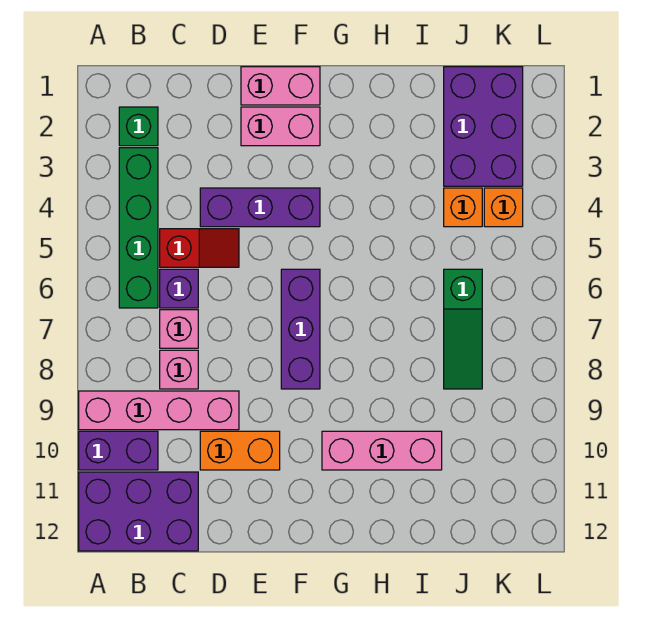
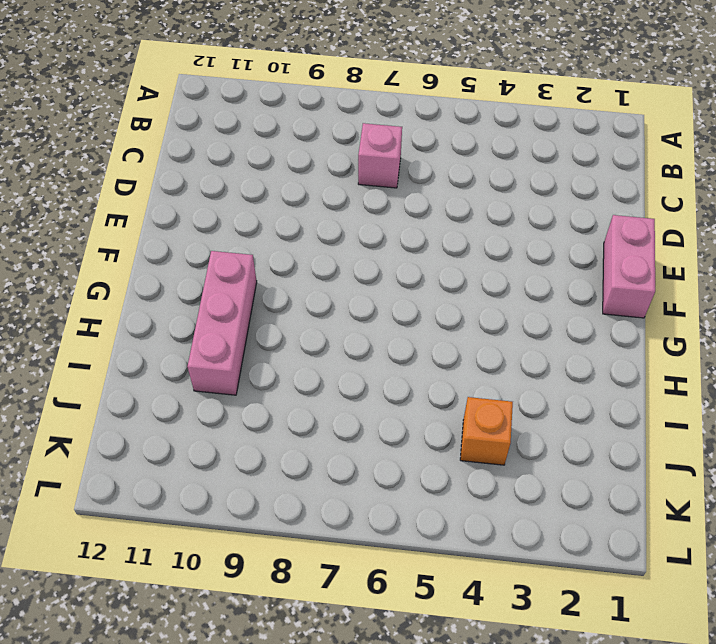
none -> pink brick A9:D9 level 1
none -> purple brick A10:B10 level 1
none -> purple brick A11:C12 level 1

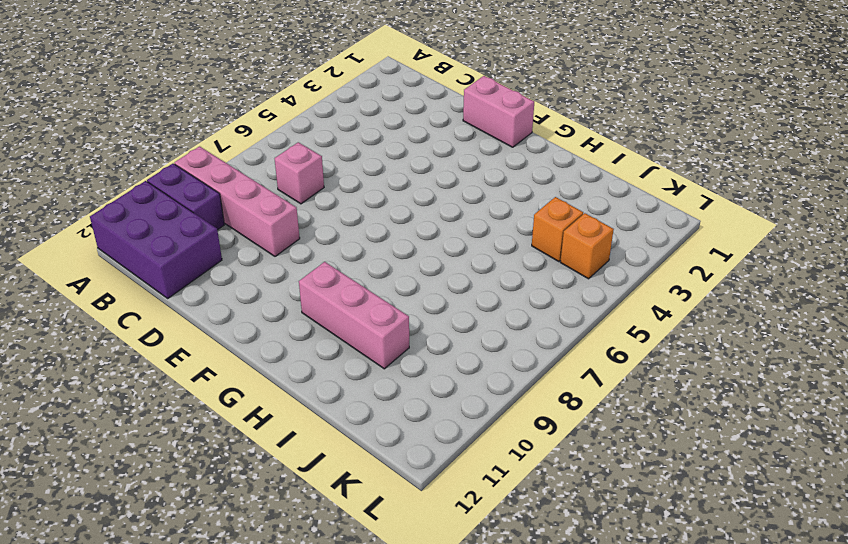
none -> green brick B2 level 1
none -> green brick B3:B6 level 1
none -> red slope C5:D5 level 1 top C

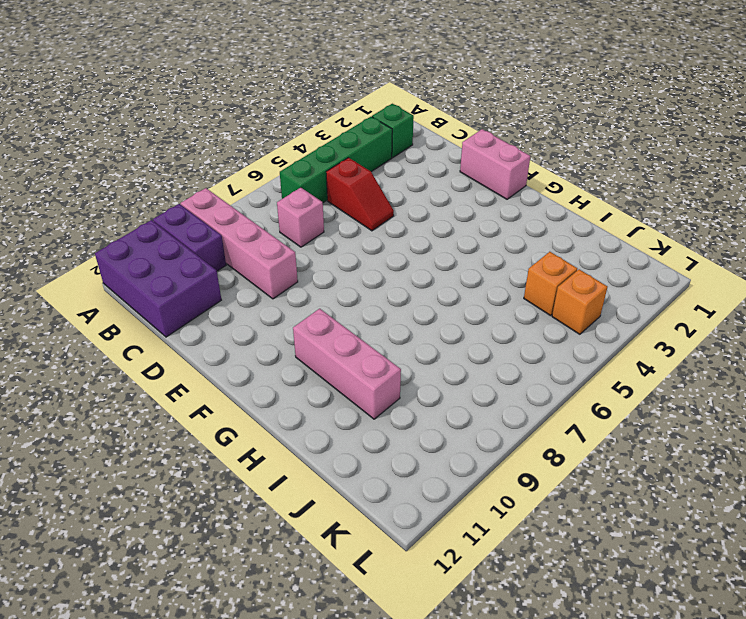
none -> purple brick C6 level 1
none -> pink brick C8 level 1
none -> purple brick D4:F4 level 1

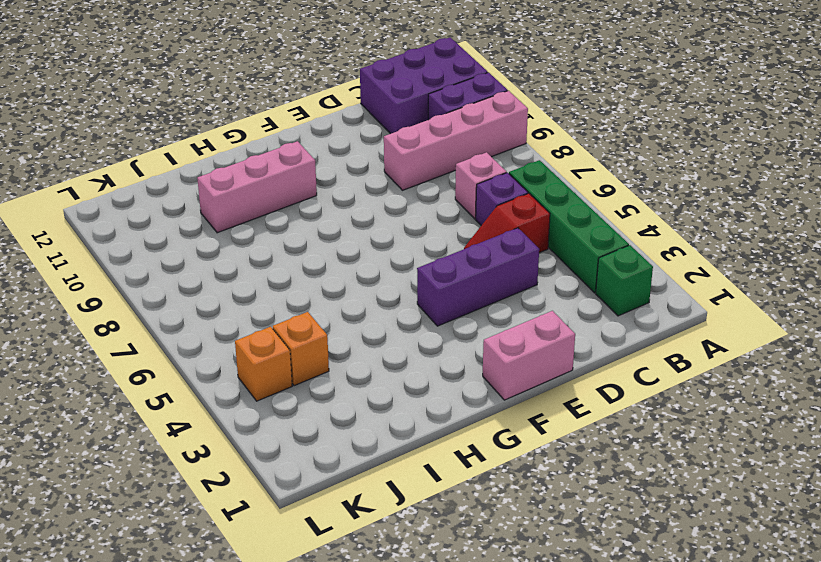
none -> pink brick C8 level 1
none -> orange brick D10:E10 level 1
none -> pink brick E2:F2 level 1

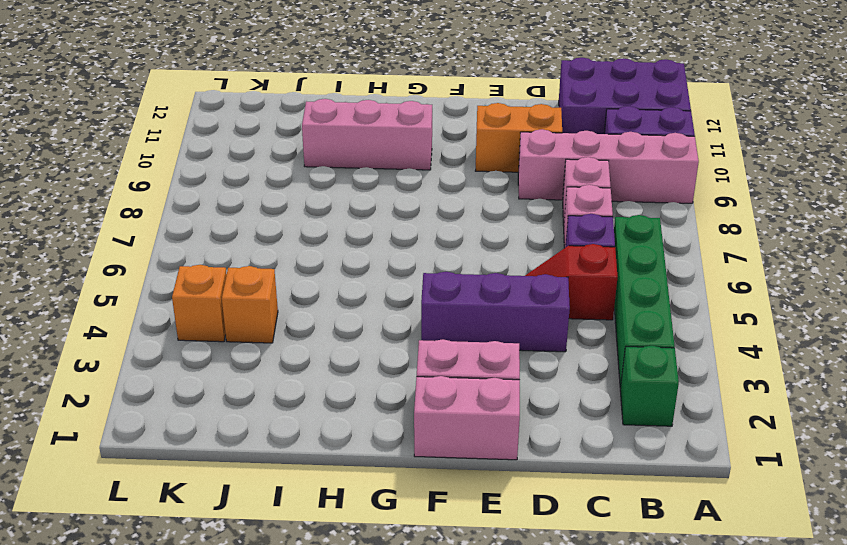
none -> purple brick F6:F8 level 1
none -> purple brick J1:K3 level 1
none -> green slope J6:J8 level 1 top 6

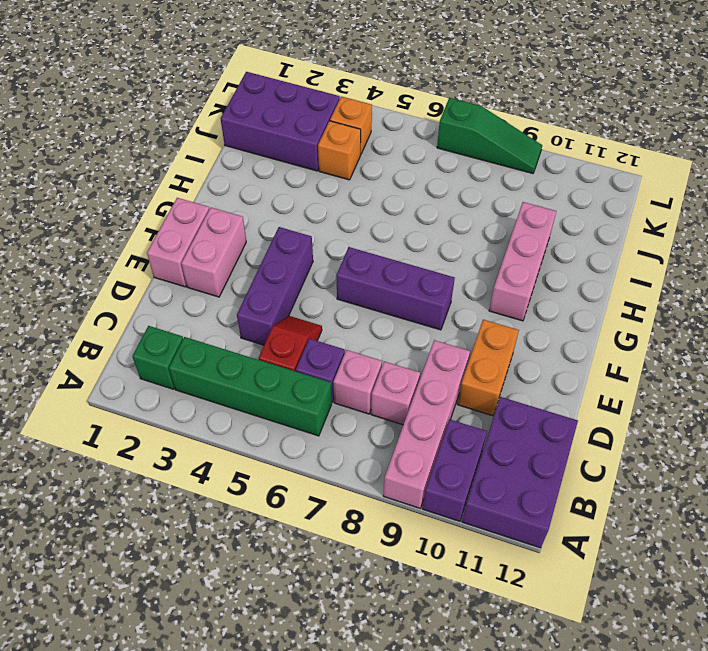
green slope L7:L9 level 1 top 7 -> green slope J6:J8 level 1 top 6

